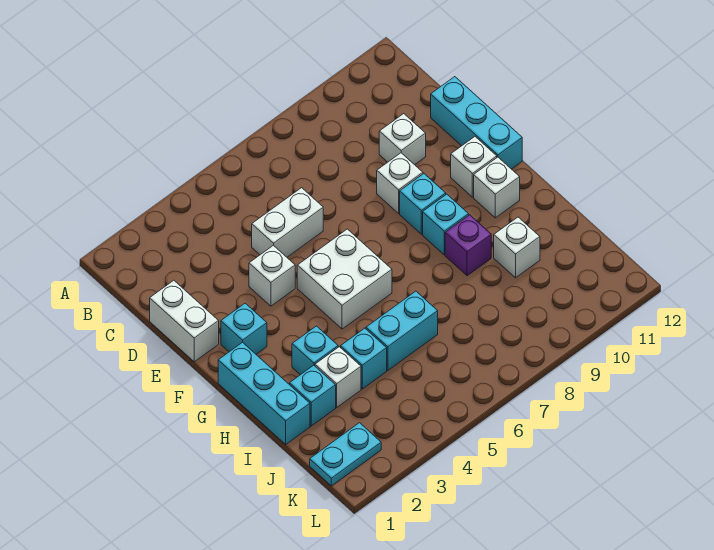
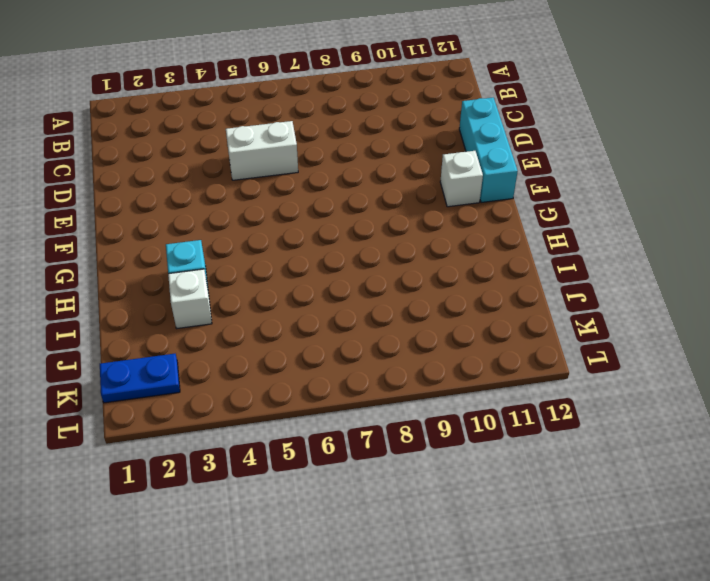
blue plate K1:K2 level 1 -> cyan plate K1:K2 level 1
none -> white brick D1:E1 level 1
none -> white brick D10 level 1
none -> white brick E4 level 1

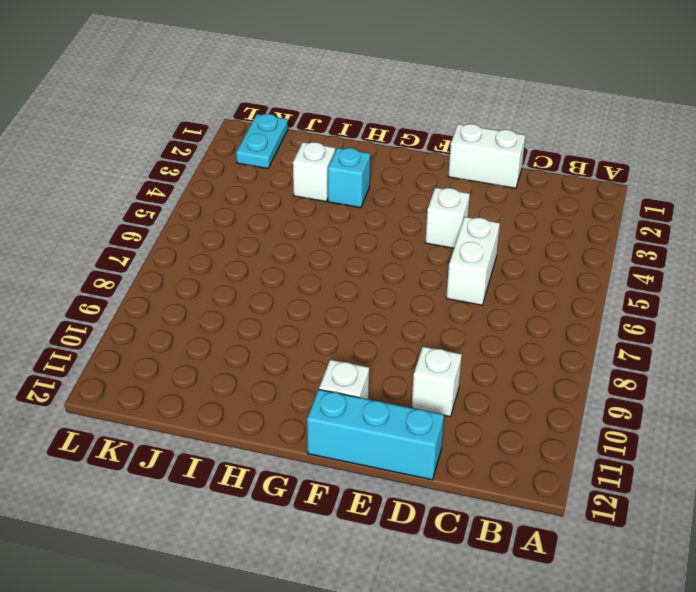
none -> white brick E9 level 1
none -> cyan brick F2 level 1
none -> white brick F5:G6 level 1

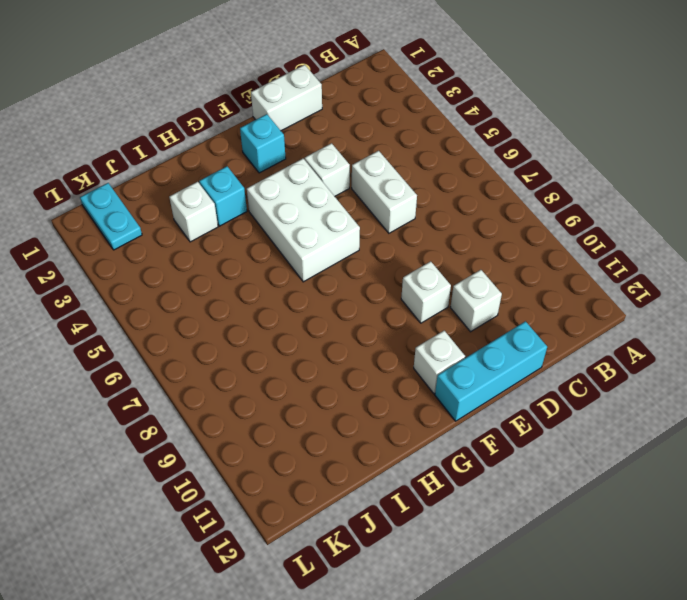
white brick F4:G6 level 1 -> white brick F5:G6 level 1
none -> cyan brick F9 level 1
none -> cyan brick G1:I1 level 1
none -> cyan brick G9 level 1

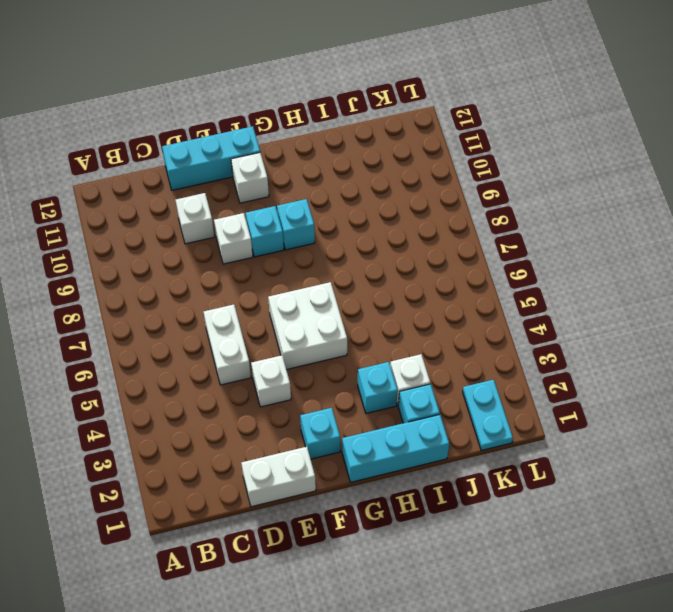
none -> white brick G11 level 1
none -> purple brick H9 level 1
none -> cyan brick I4 level 1

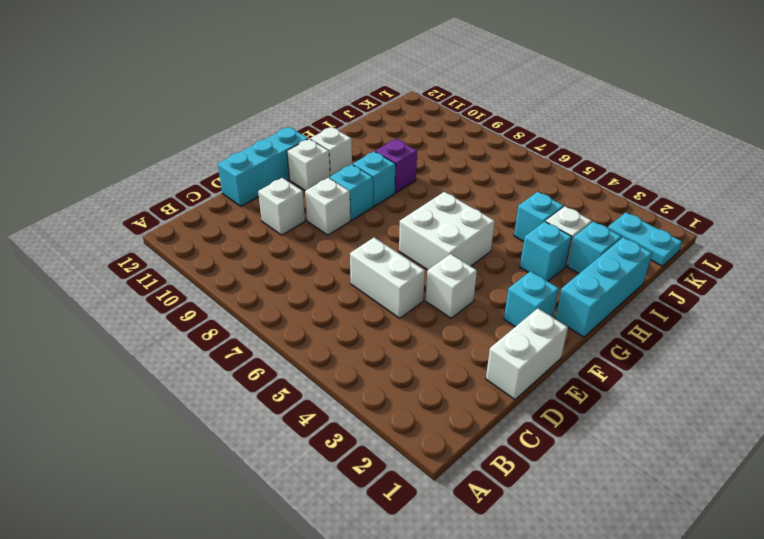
none -> cyan brick I5:I6 level 1
none -> white brick I10 level 1

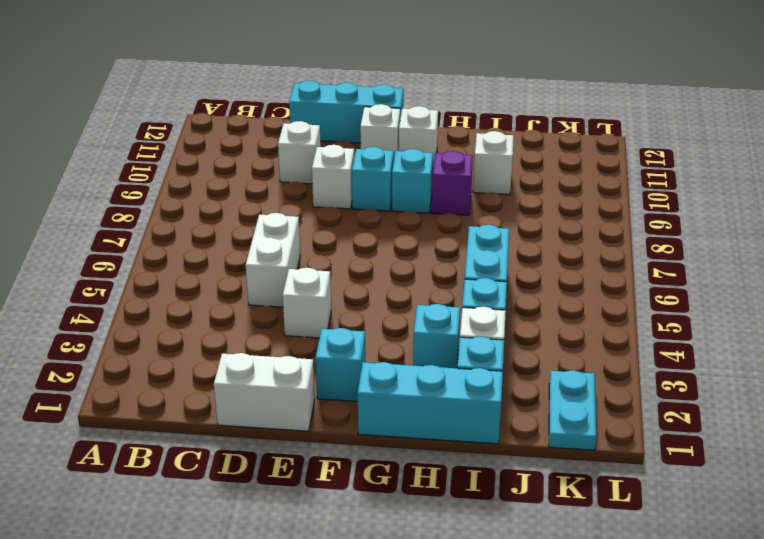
none -> white brick F5:G6 level 1

